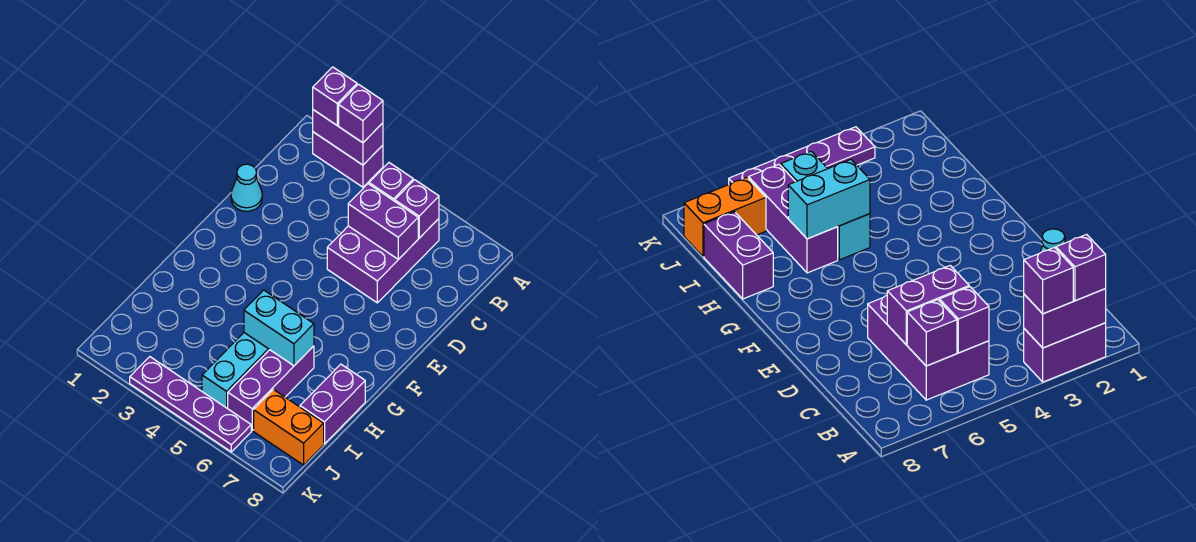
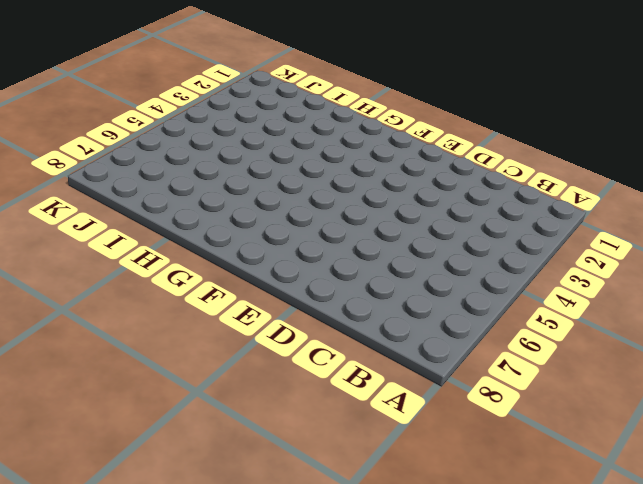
none -> purple brick A2:A3 level 1
none -> purple brick B5:D6 level 1
none -> cyan cone D1 level 1

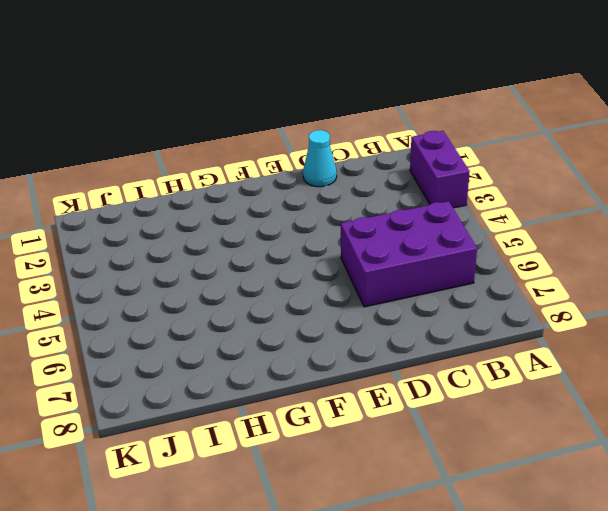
none -> cyan brick H5:J5 level 1
none -> purple brick H6:J6 level 1
none -> purple brick H8:I8 level 1

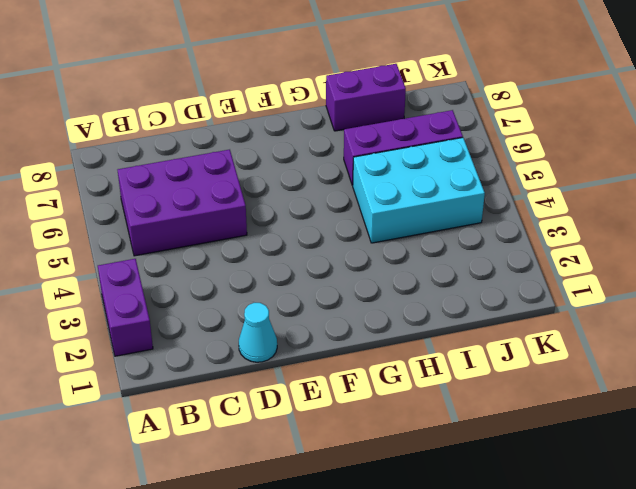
cyan brick H4:J5 level 1 -> cyan brick H5:J5 level 1
none -> orange brick J7:J8 level 1
none -> purple plate K3:K6 level 1
none -> purple brick A2:A3 level 2

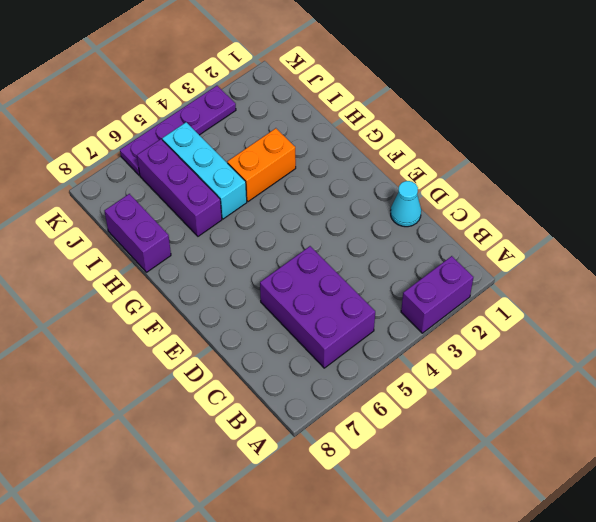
orange brick H3:H4 level 1 -> orange brick J7:J8 level 1
none -> purple brick A2:A3 level 2
none -> purple brick B5 level 2
none -> purple brick B6 level 2

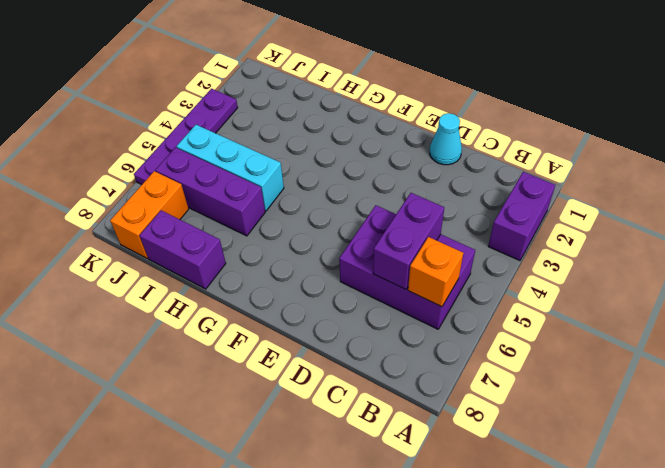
orange brick B6 level 2 -> purple brick B6 level 2
none -> purple brick A2:A3 level 2
none -> purple brick B5 level 2
none -> cyan brick H5:H6 level 2

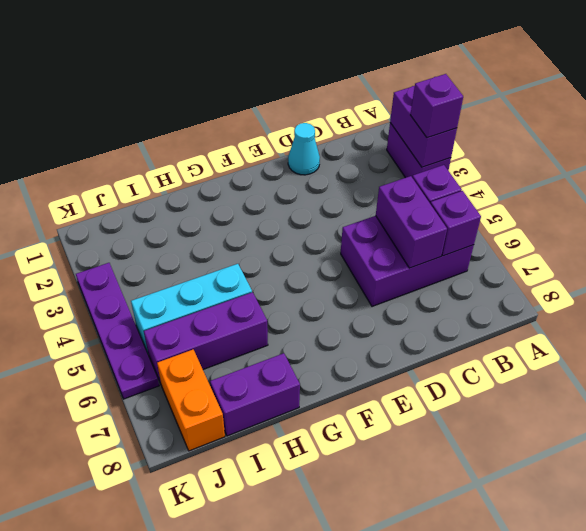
none -> cyan brick H5:H6 level 2
none -> purple brick A2 level 3

